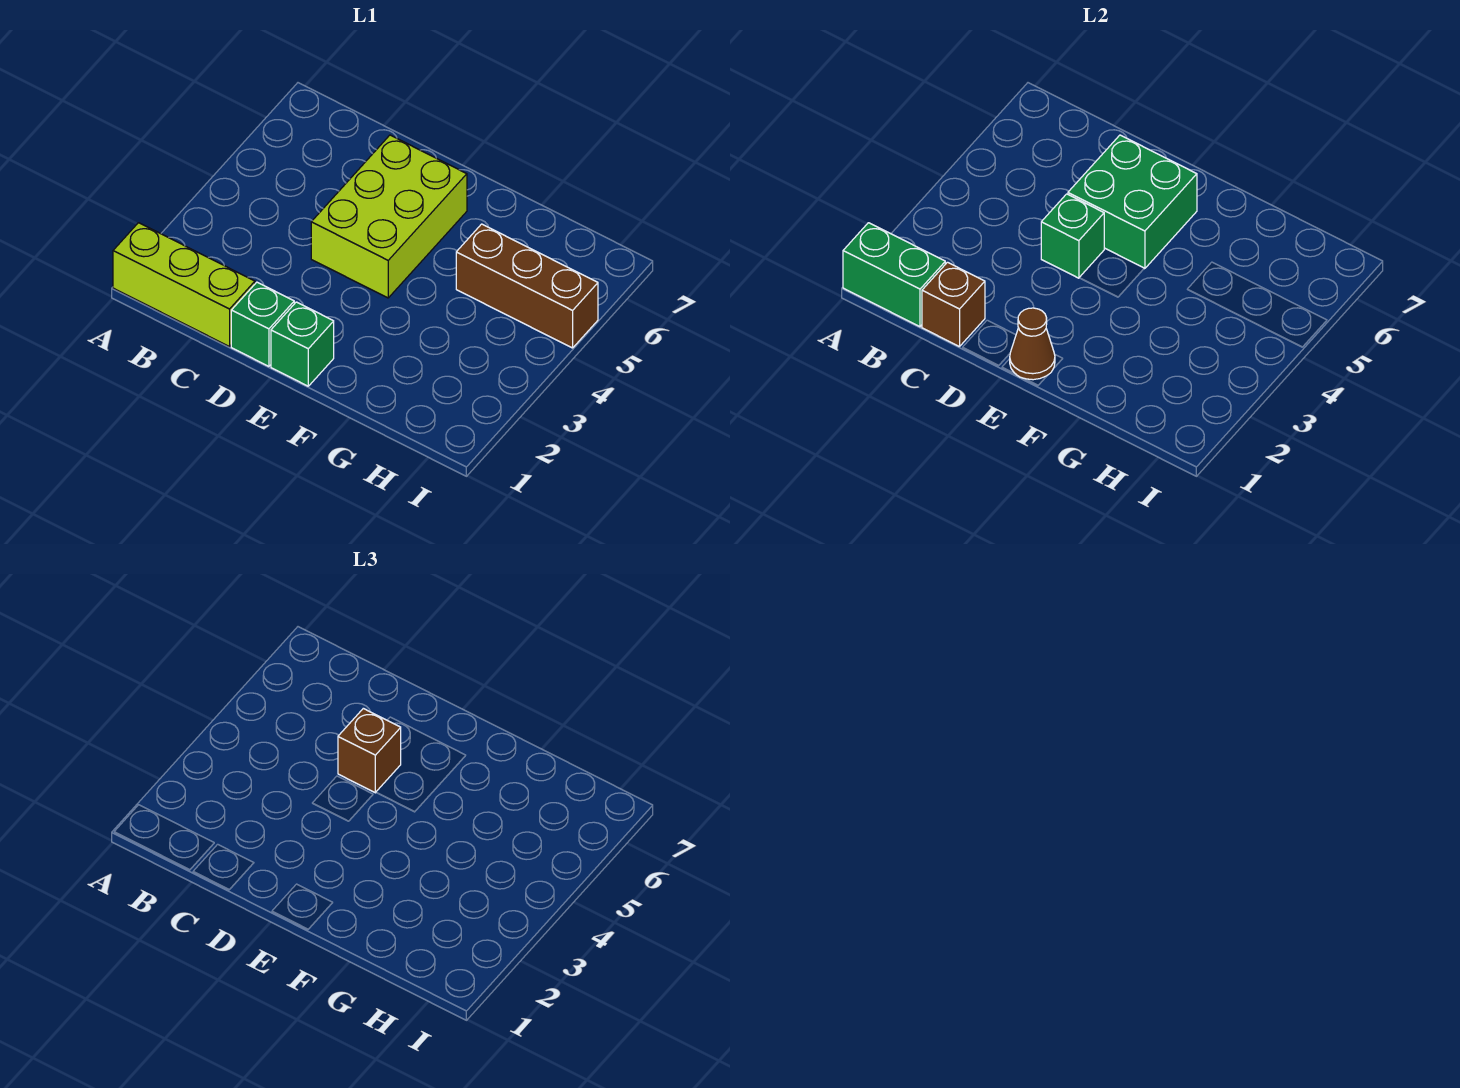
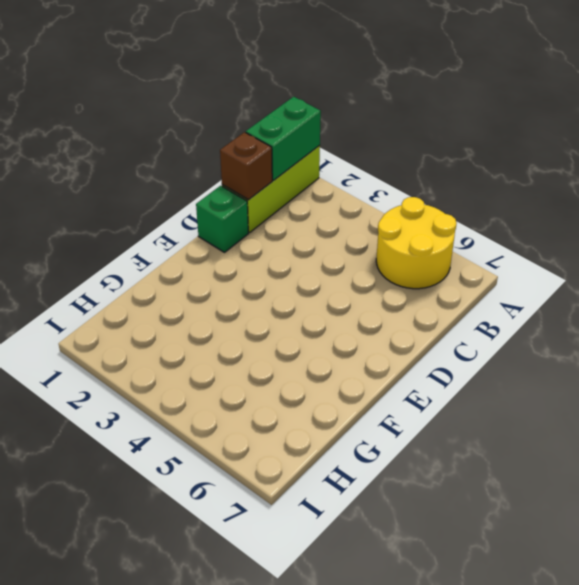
yellow round brick A5:B6 level 1 -> none
none -> lime brick D4:E6 level 1
none -> green brick E1 level 1

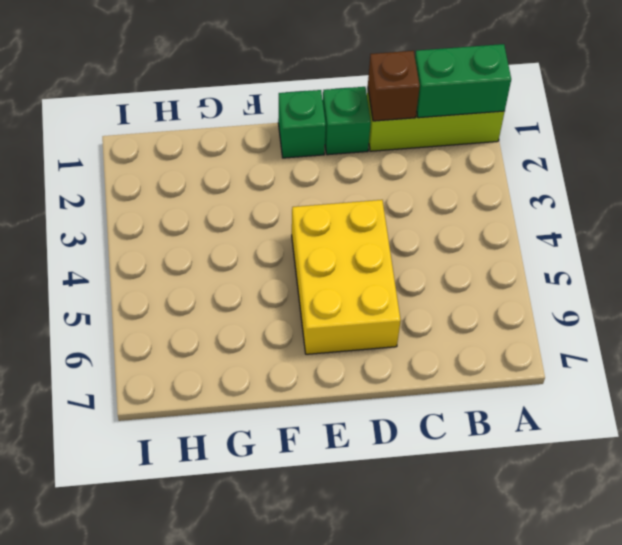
yellow brick D4:E6 level 1 -> lime brick D4:E6 level 1
none -> brown brick G5:I5 level 1
none -> green brick D4 level 2

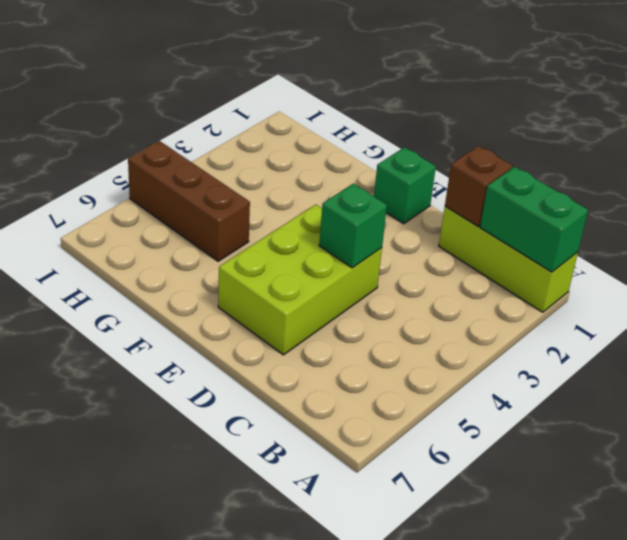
none -> green brick D1 level 1
none -> green brick D5:E6 level 2

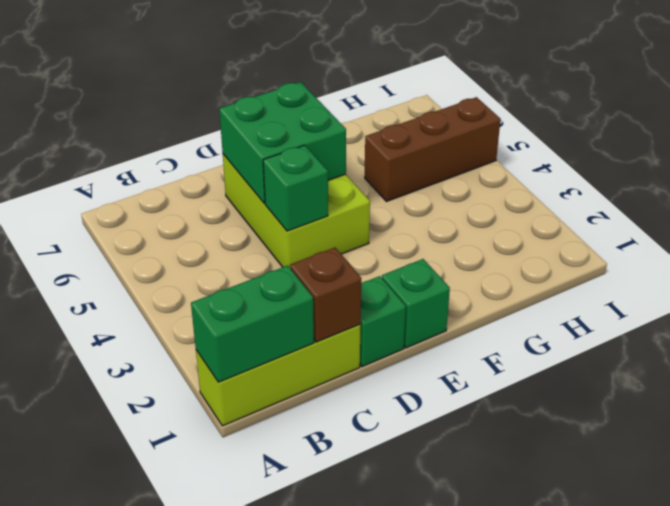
none -> brown cone E1 level 2
none -> brown brick D5 level 3

